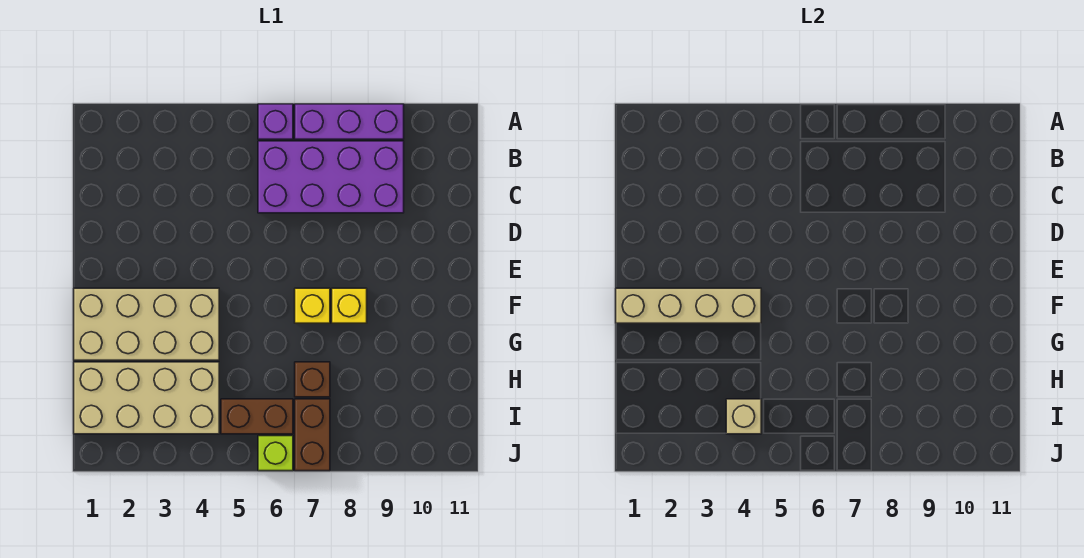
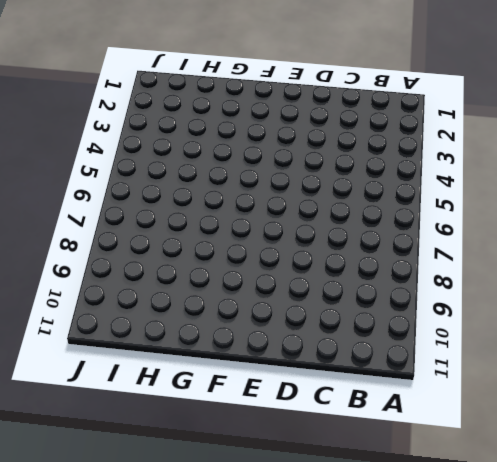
none -> purple brick A6 level 1
none -> purple brick A7:A9 level 1
none -> purple brick B6:C9 level 1

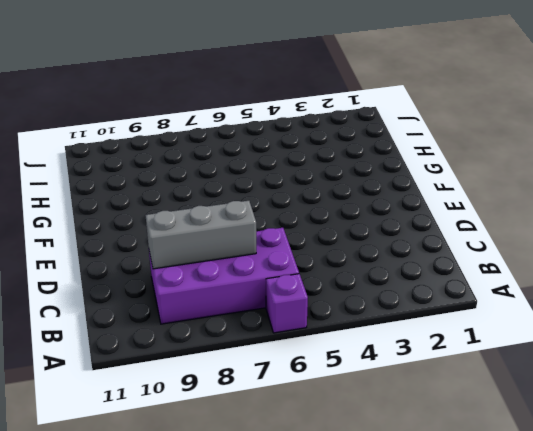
grey brick C7:C9 level 2 -> none
none -> purple brick A7:A9 level 1
none -> tan brick F1:G4 level 1
none -> yellow brick F7 level 1

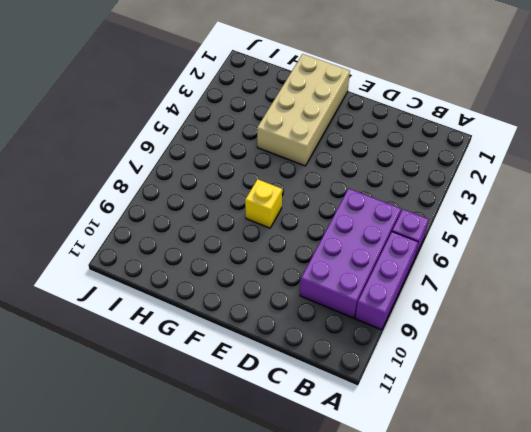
none -> yellow brick F8 level 1
none -> tan brick H1:I4 level 1
none -> brown brick H7 level 1

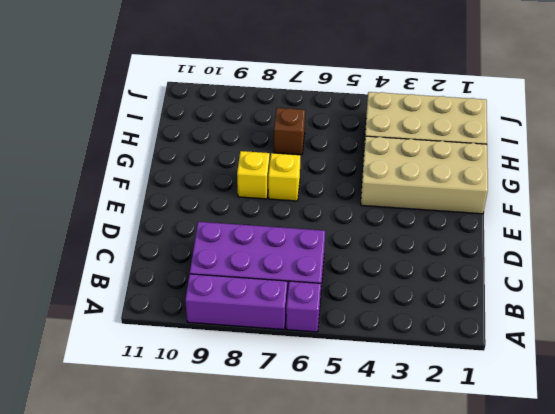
none -> brown brick I5:I6 level 1
none -> brown brick I7:J7 level 1
none -> lime brick J6 level 1

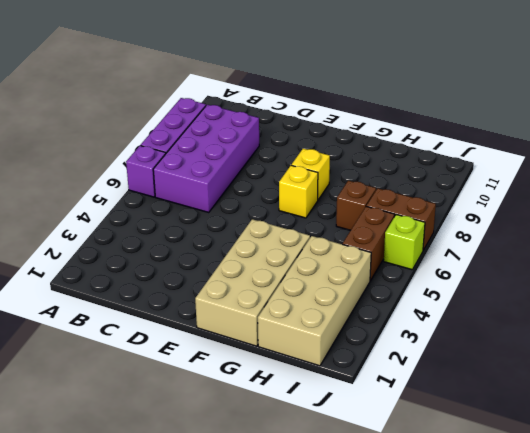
none -> tan brick F1:F4 level 2
none -> tan brick I4 level 2

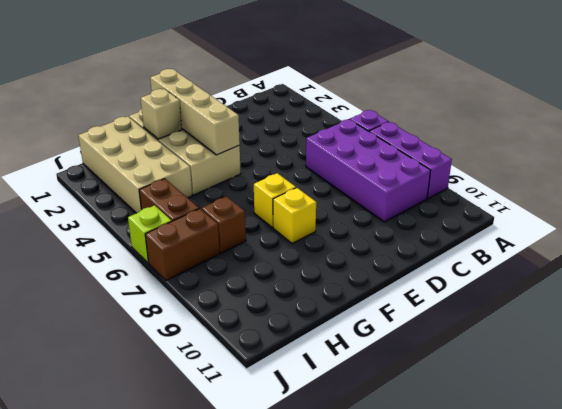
tan brick G2 level 2 -> tan brick I4 level 2

